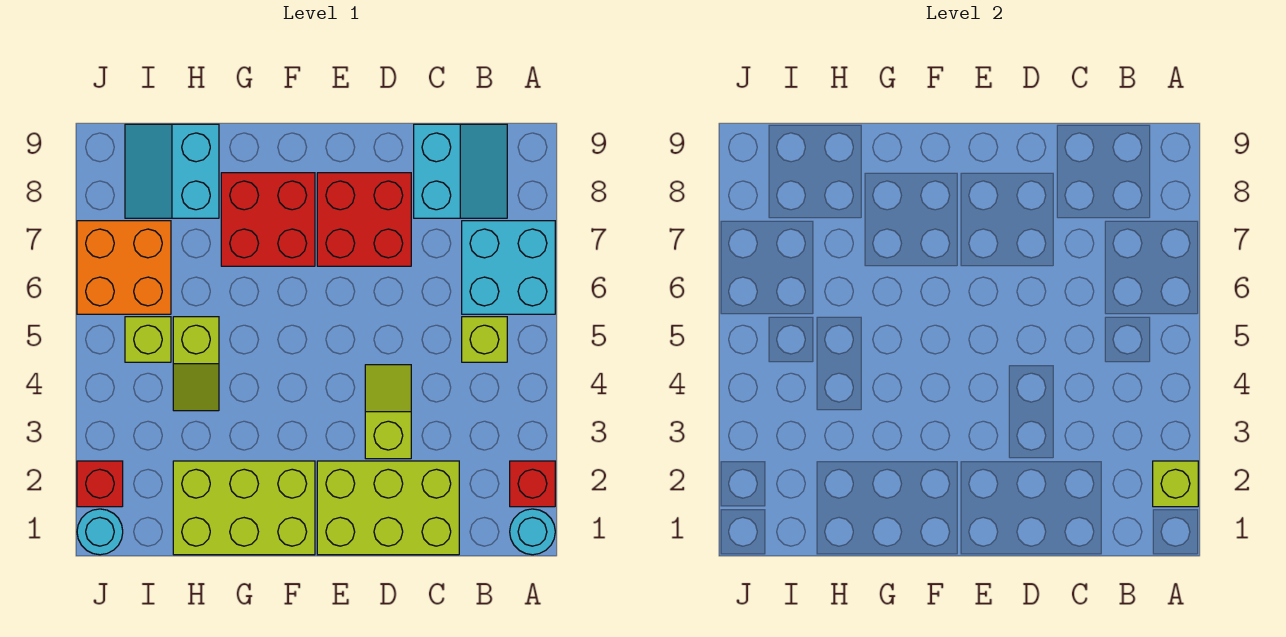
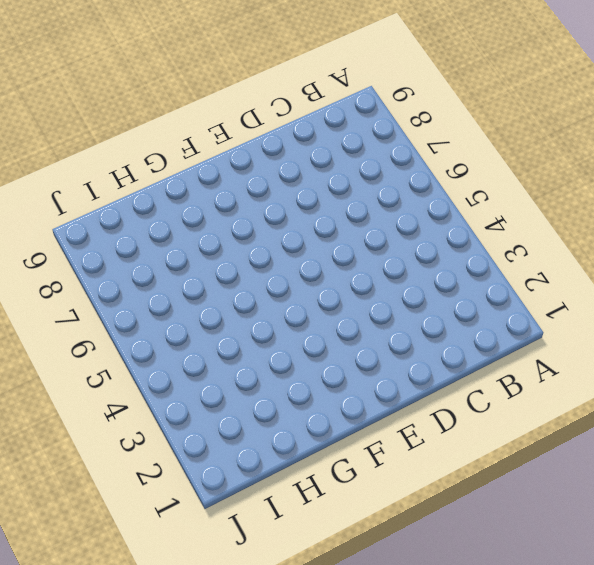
none -> cyan round brick A1 level 1
none -> red brick A2 level 1
none -> cyan brick A6:B7 level 1

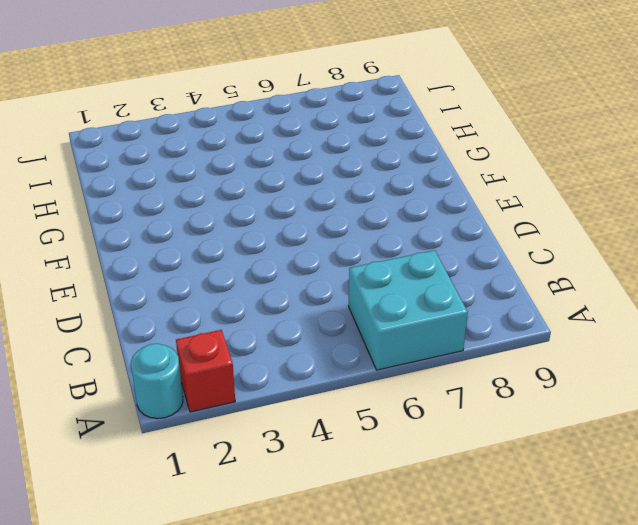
none -> lime brick B5 level 1
none -> cyan slope B8:C9 level 1 top C
none -> lime brick C1:E2 level 1

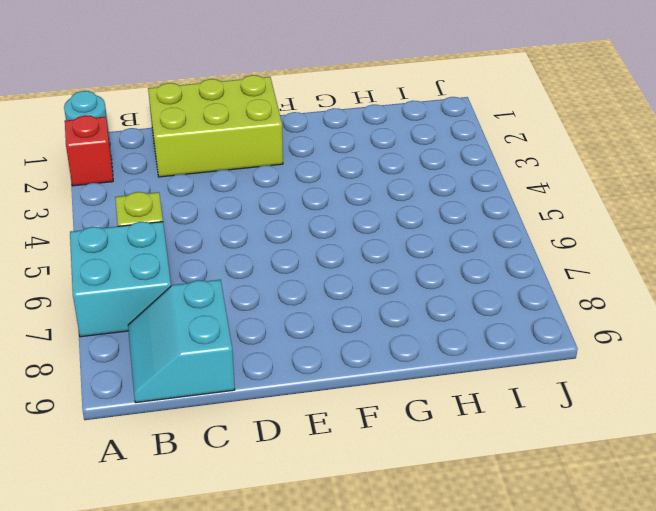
none -> lime slope D3:D4 level 1 top 3
none -> red brick D7:E8 level 1
none -> lime brick F1:H2 level 1

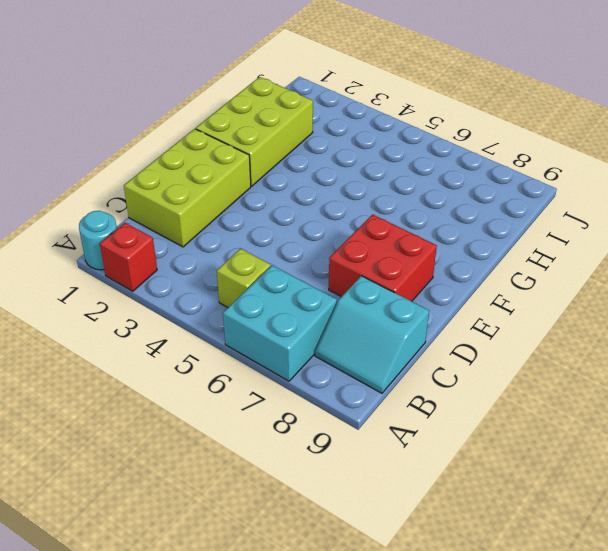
none -> lime slope D3:D4 level 1 top 3
none -> red brick F7:G8 level 1
none -> lime slope H4:H5 level 1 top 5

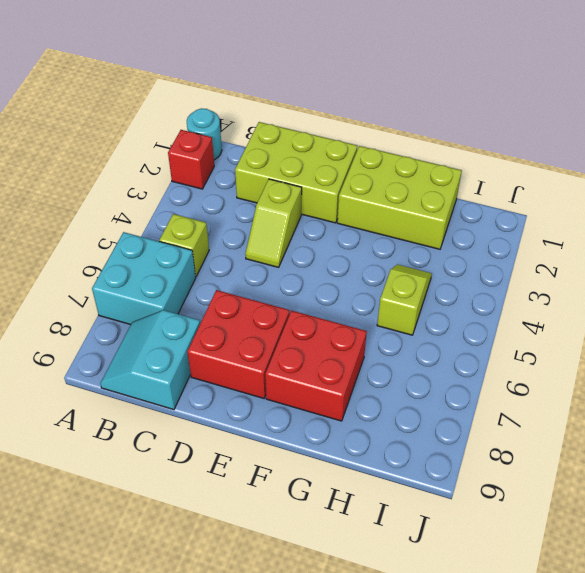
none -> cyan slope H8:I9 level 1 top H
none -> lime brick I5 level 1
none -> orange brick I6:J7 level 1

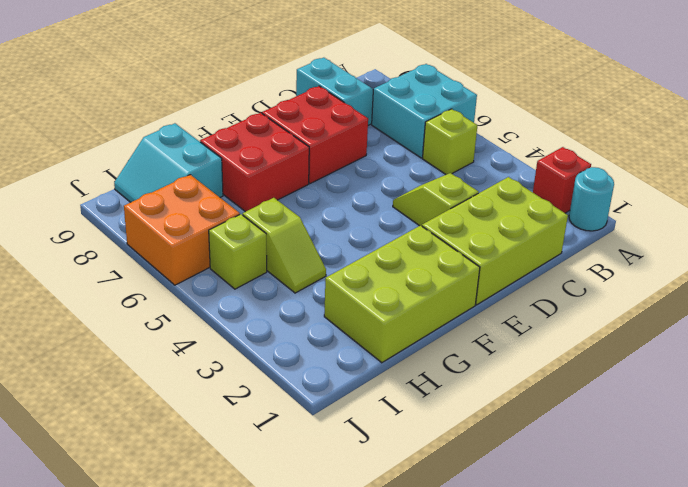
none -> cyan round brick J1 level 1
none -> red brick J2 level 1
none -> lime brick A2 level 2

